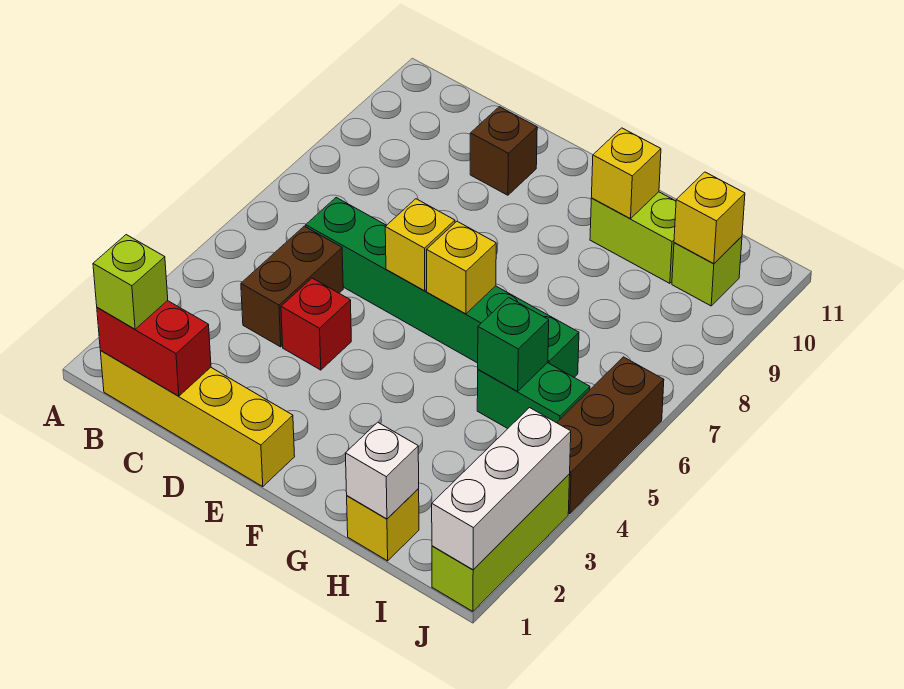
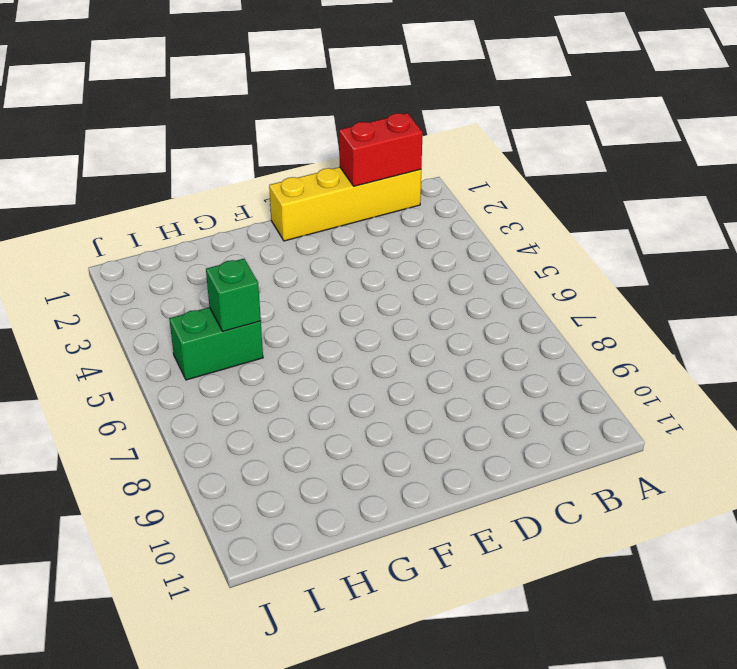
none -> brown brick C4:C5 level 1
none -> green brick C6:H6 level 1
none -> red brick D4 level 1

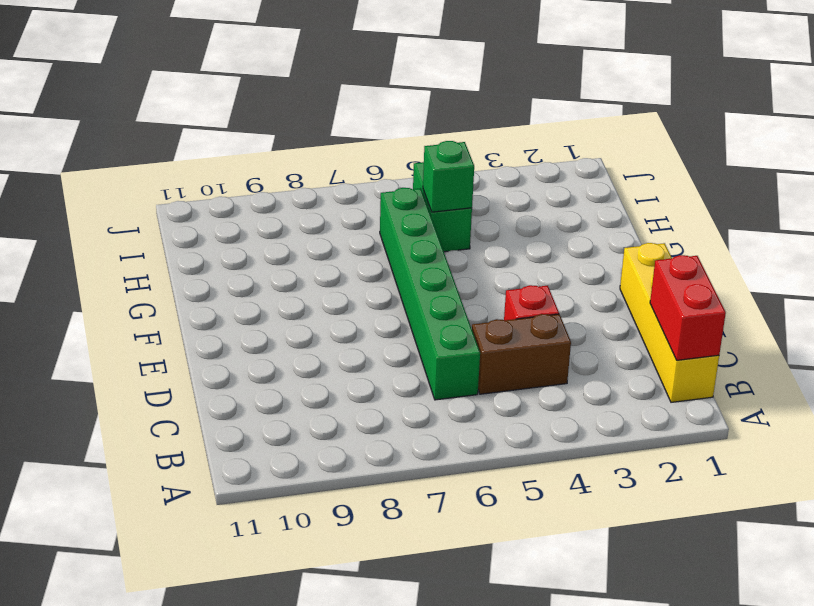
none -> brown brick D10 level 1
none -> lime brick G10:H10 level 1
none -> yellow brick H1 level 1

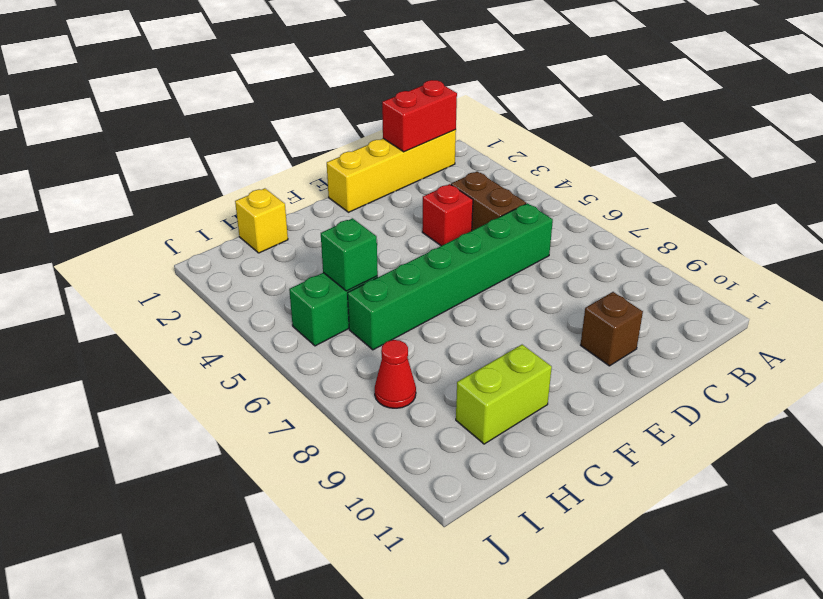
red cone I8 level 1 -> none
none -> lime brick I10 level 1
none -> lime brick J1:J3 level 1
none -> brown brick J4:J6 level 1

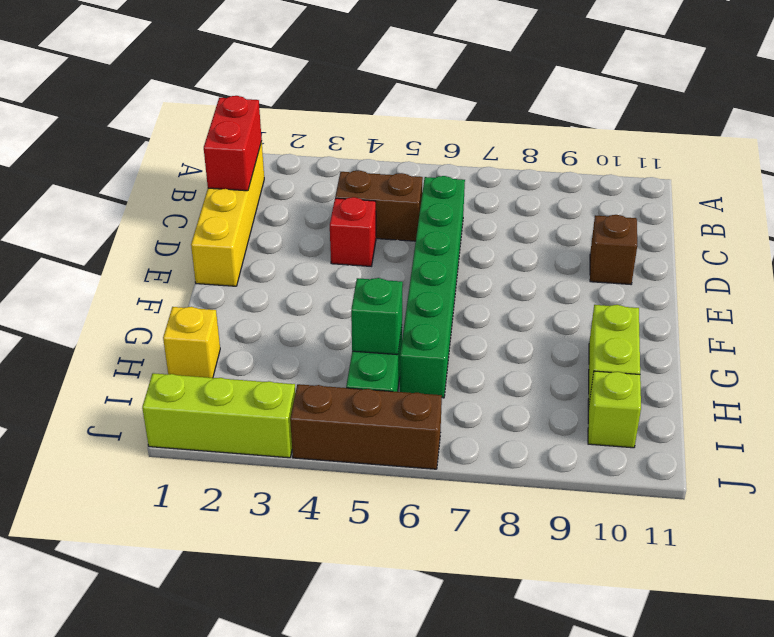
none -> yellow brick E6 level 2
none -> yellow brick F6 level 2
none -> yellow brick G10 level 2

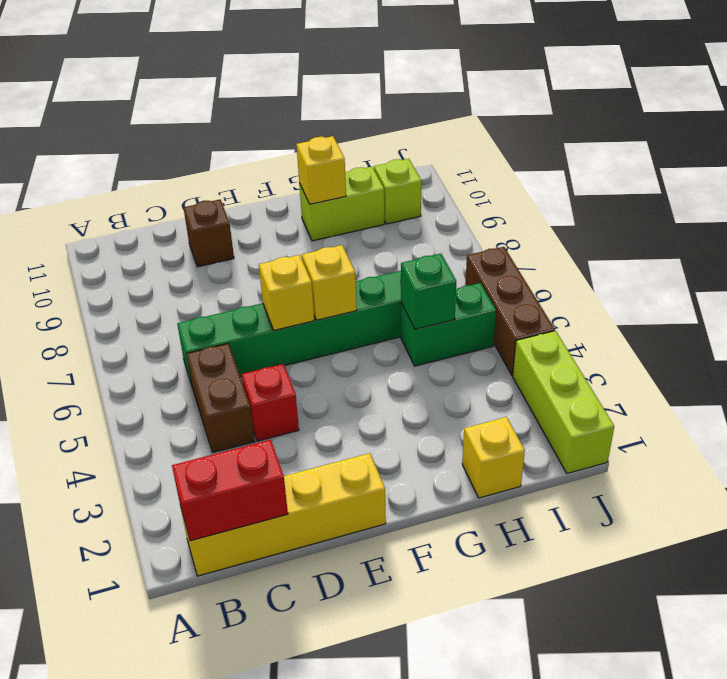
none -> white brick H1 level 2
none -> yellow brick I10 level 2
none -> white brick J1:J3 level 2

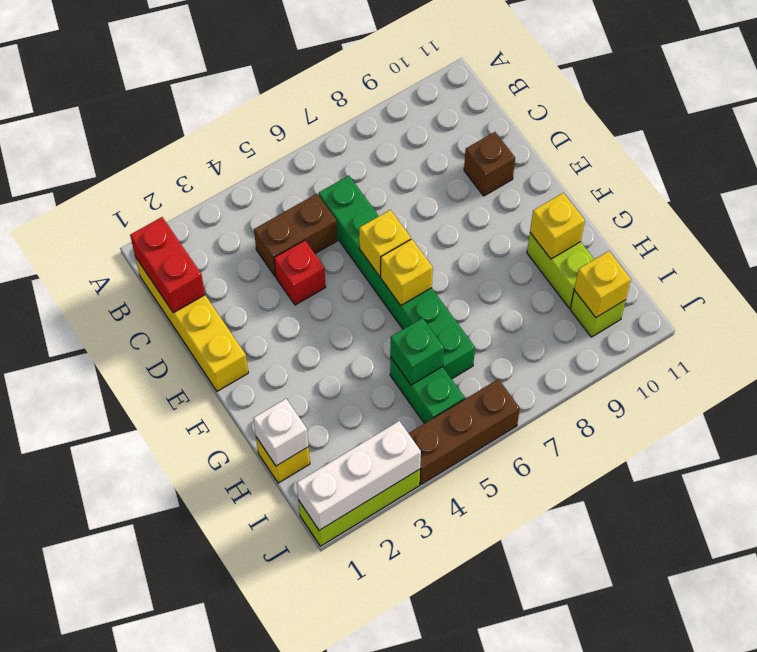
none -> lime brick B1 level 3

